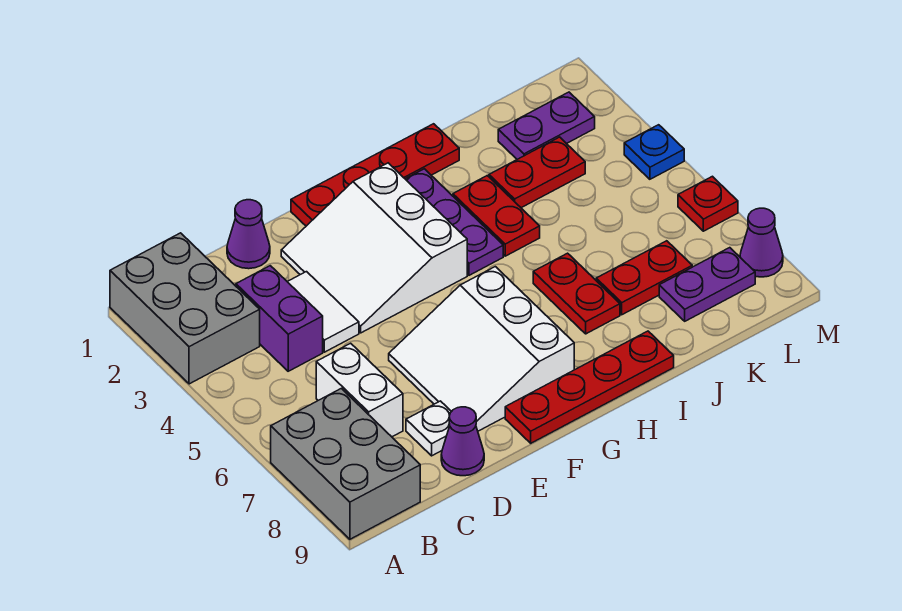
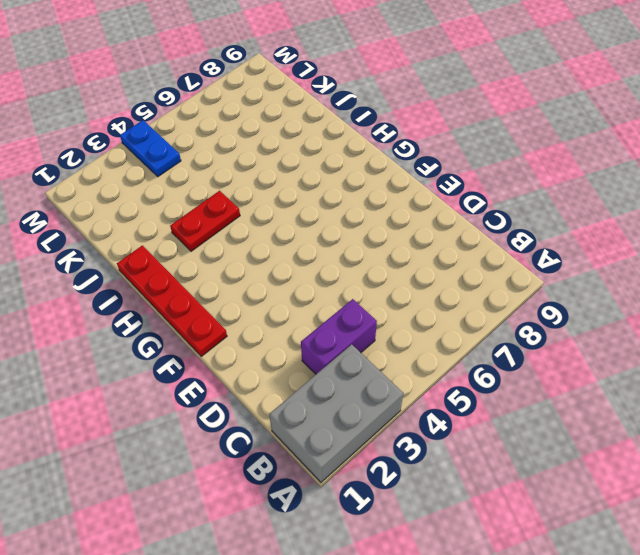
blue plate L4:M4 level 1 -> blue plate M4 level 1
none -> grey brick A7:B9 level 1
none -> white brick C6:C7 level 1
none -> purple cone D1 level 1

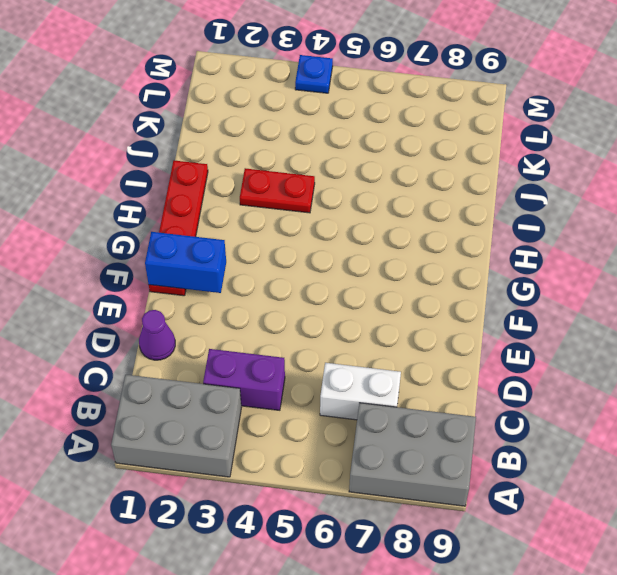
blue brick F1:F2 level 2 -> none
none -> white tile D3:D4 level 1
none -> white plate D8 level 1
none -> purple cone D9 level 1

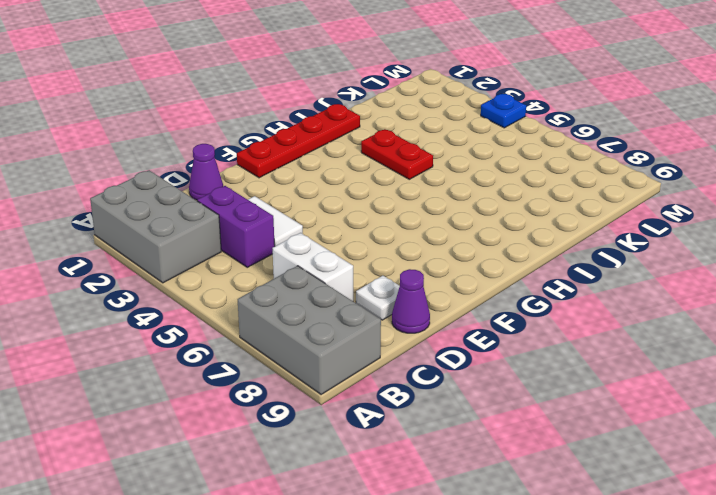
none -> white slope E2:G4 level 1 top G
none -> white slope E6:G8 level 1 top G
none -> red plate F9:I9 level 1

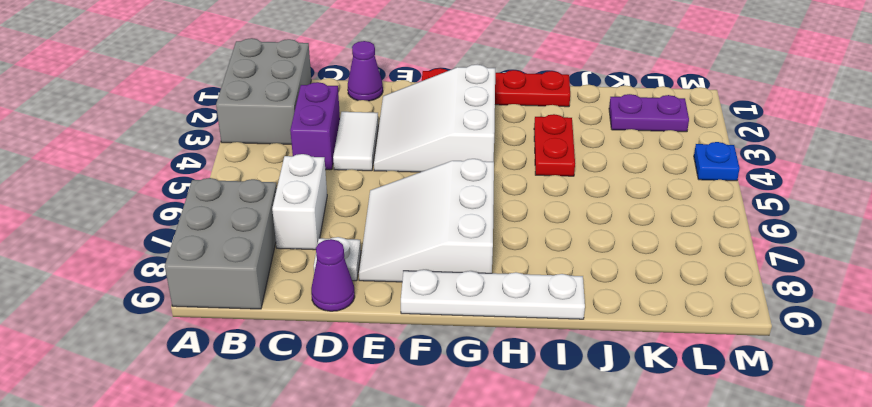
white plate F9:I9 level 1 -> red plate F9:I9 level 1
none -> purple plate H2:H4 level 1
none -> red plate I6:I7 level 1
none -> red plate J3:K3 level 1

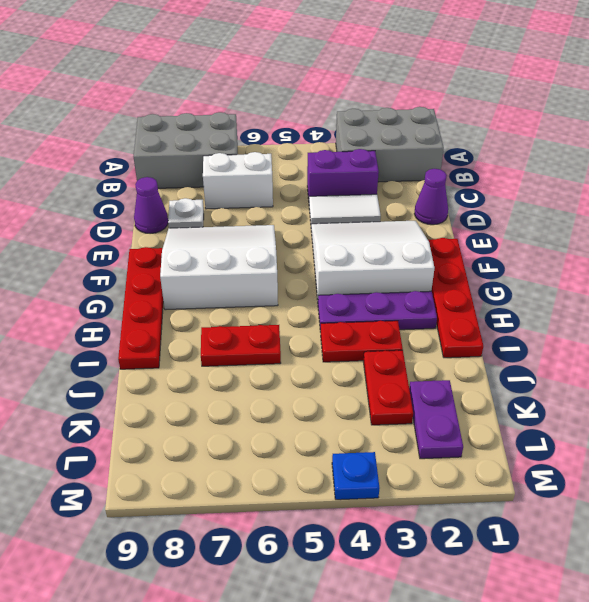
none -> red plate J7:K7 level 1
none -> purple plate K8:L8 level 1
none -> red plate M6 level 1

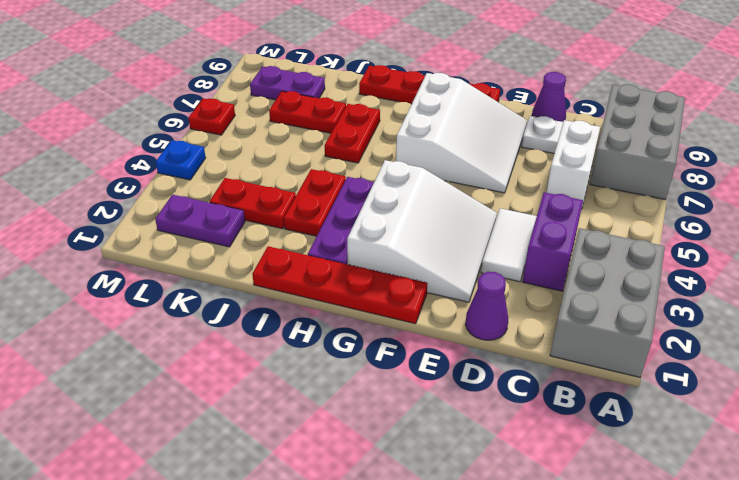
none -> purple cone M8 level 1

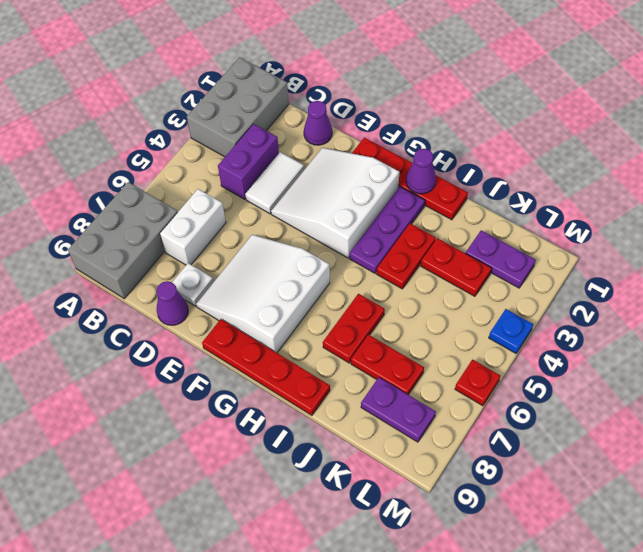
purple cone H1 level 2 -> purple cone M8 level 1

